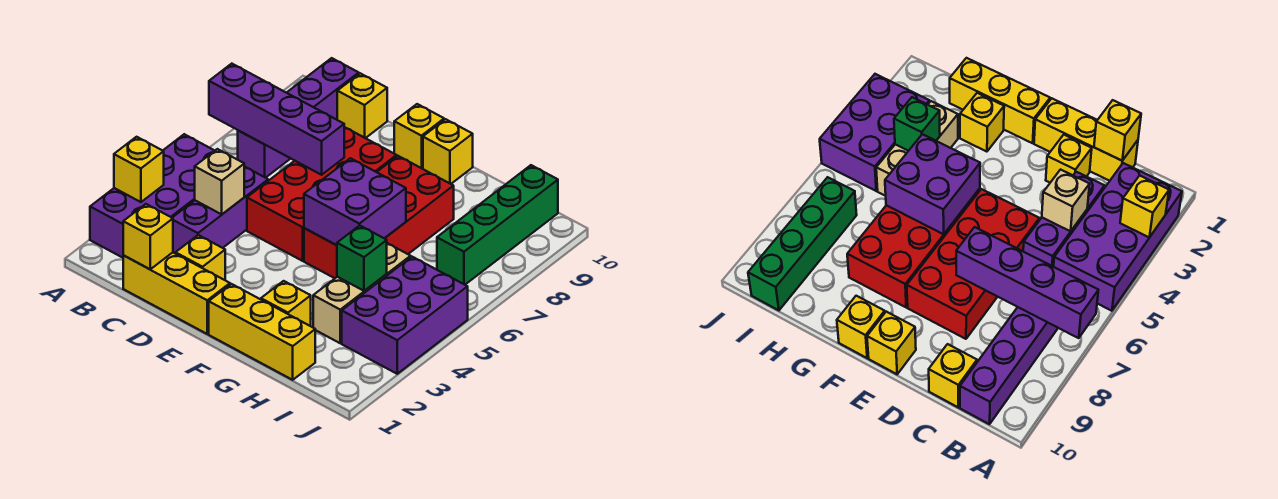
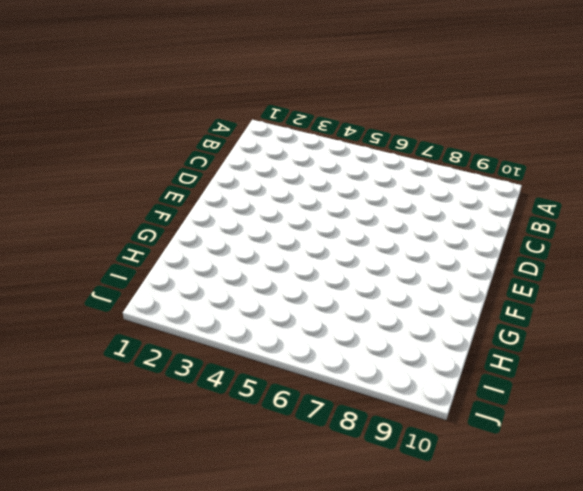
none -> purple brick A2:B5 level 1
none -> purple brick B7:B10 level 1
none -> yellow brick C1:E1 level 1

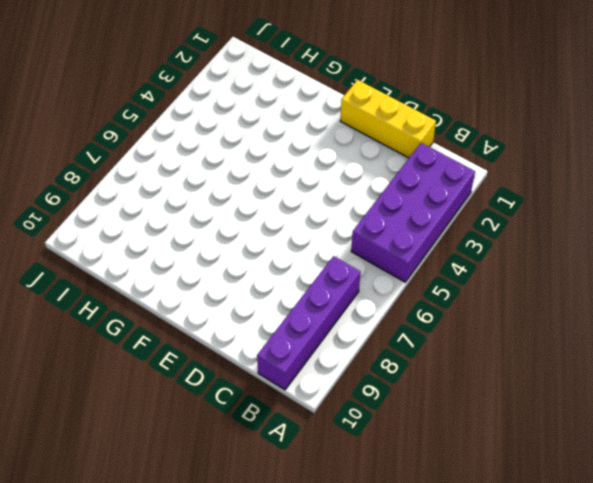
none -> purple brick C3:C5 level 1
none -> yellow brick C10 level 1
none -> yellow brick D2 level 1

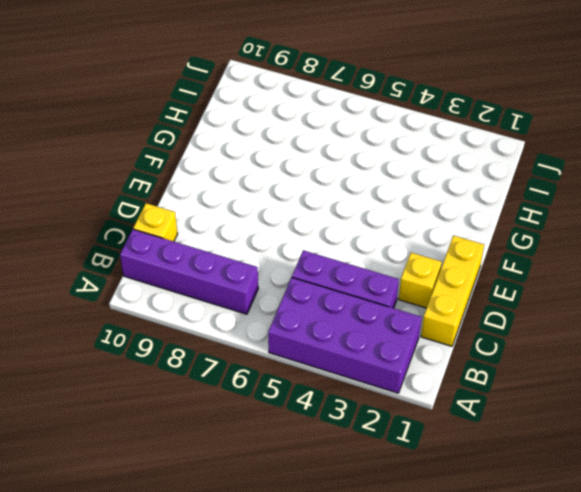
none -> red brick D5:E8 level 1
none -> yellow brick E10 level 1
none -> yellow brick F1:H1 level 1

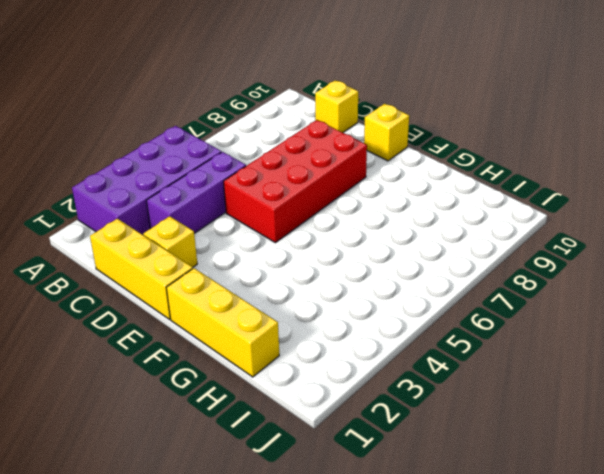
none -> purple brick B7:B10 level 1
none -> red brick F5:G8 level 1
none -> yellow brick F10 level 1

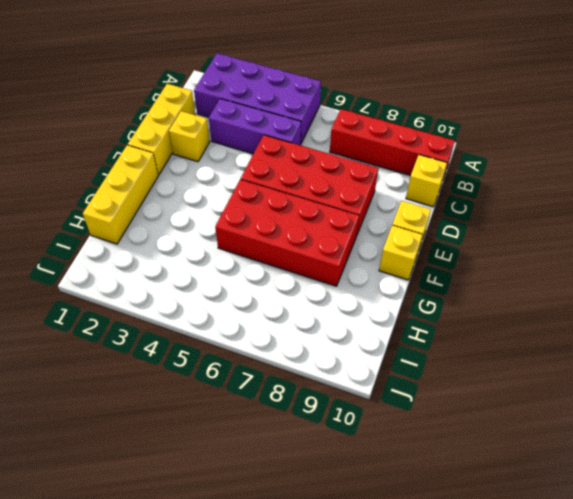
red brick B7:B10 level 1 -> purple brick B7:B10 level 1
none -> yellow brick G2 level 1
none -> tan brick H3:H5 level 1
none -> purple brick I3:J5 level 1

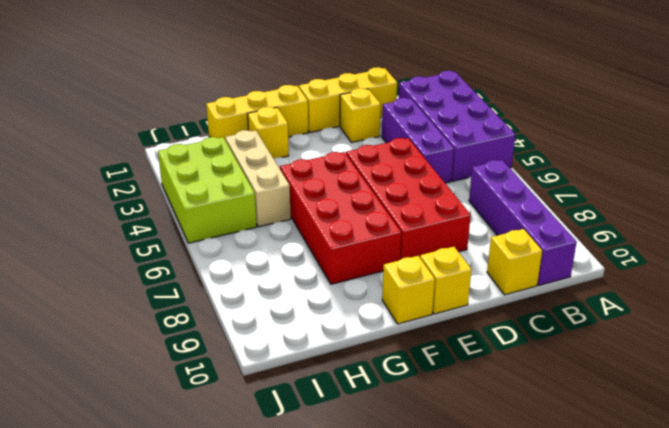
lime brick I3:J5 level 1 -> purple brick I3:J5 level 1
none -> green brick I7:I10 level 1
none -> yellow brick A3 level 2
none -> purple brick A7:D7 level 2

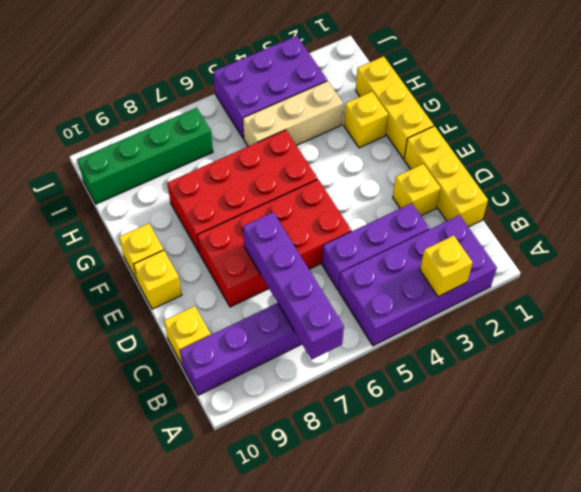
none -> yellow brick C1 level 2
none -> tan brick C4 level 2
none -> purple brick F5:G6 level 2

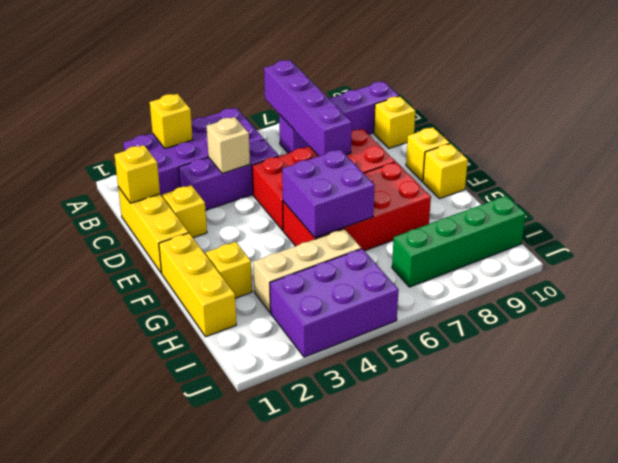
none -> green brick H4 level 2

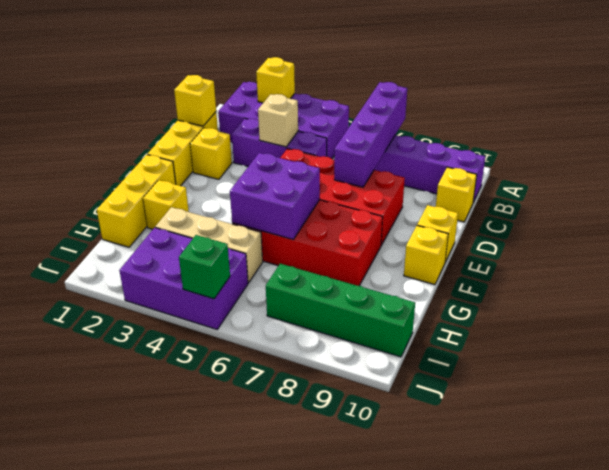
green brick J5 level 2 -> green brick H4 level 2

